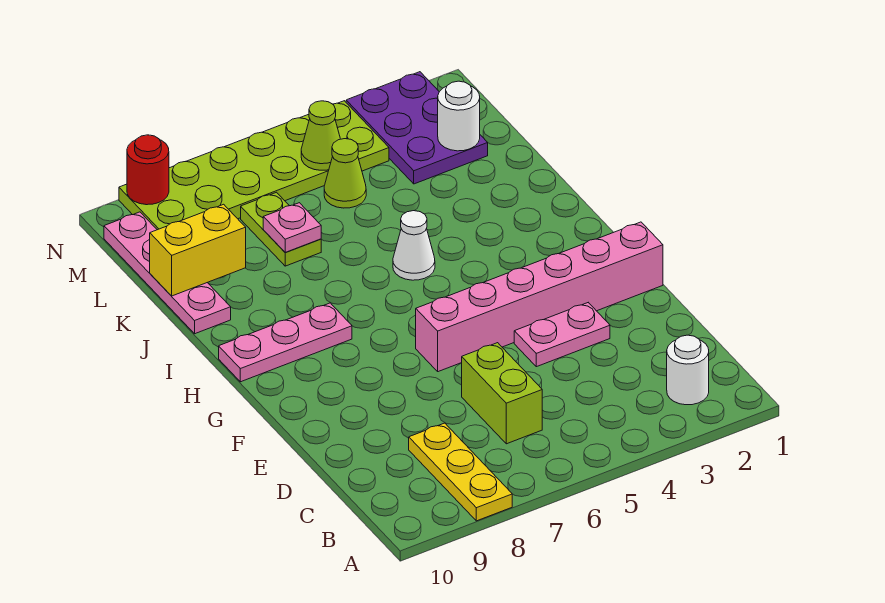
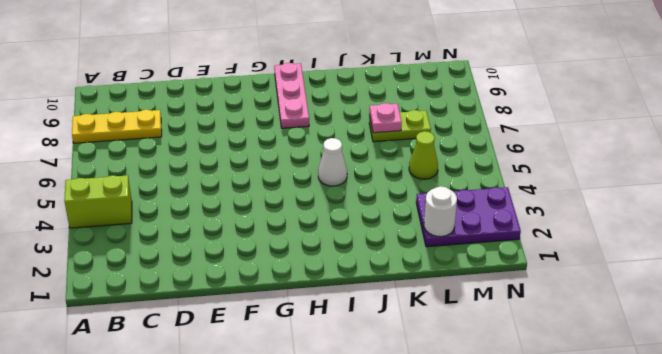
lime brick A4:B4 level 1 -> lime brick C6:D6 level 1
none -> white round brick B2 level 1
none -> pink plate E3:E4 level 1
none -> pink brick F1:F6 level 1

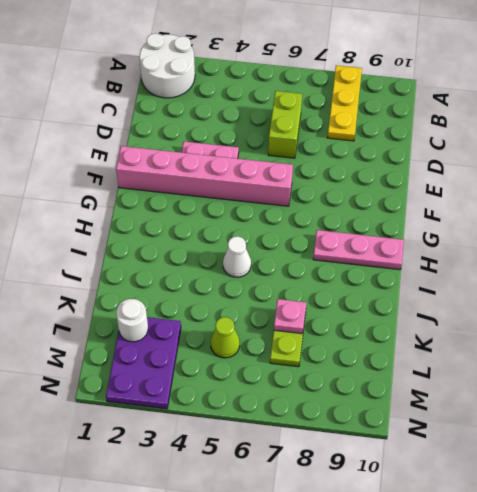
white round brick A1:B2 level 1 -> white round brick B2 level 1
none -> pink plate J10:M10 level 1
none -> lime plate M4:N9 level 1
none -> yellow brick K9:K10 level 2

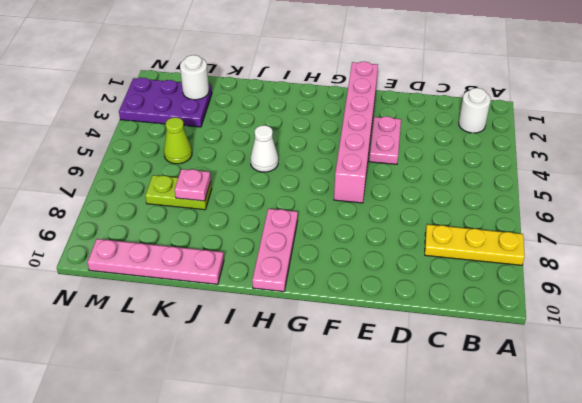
none -> lime brick C6:D6 level 1
none -> lime plate M4:N9 level 1
none -> yellow brick K9:K10 level 2

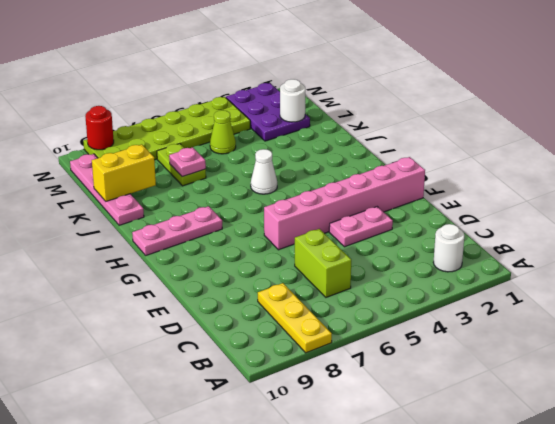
none -> lime cone M5 level 2

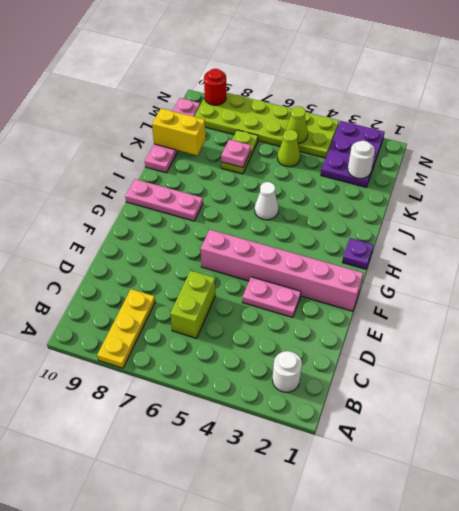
purple plate H1 level 1 -> none

